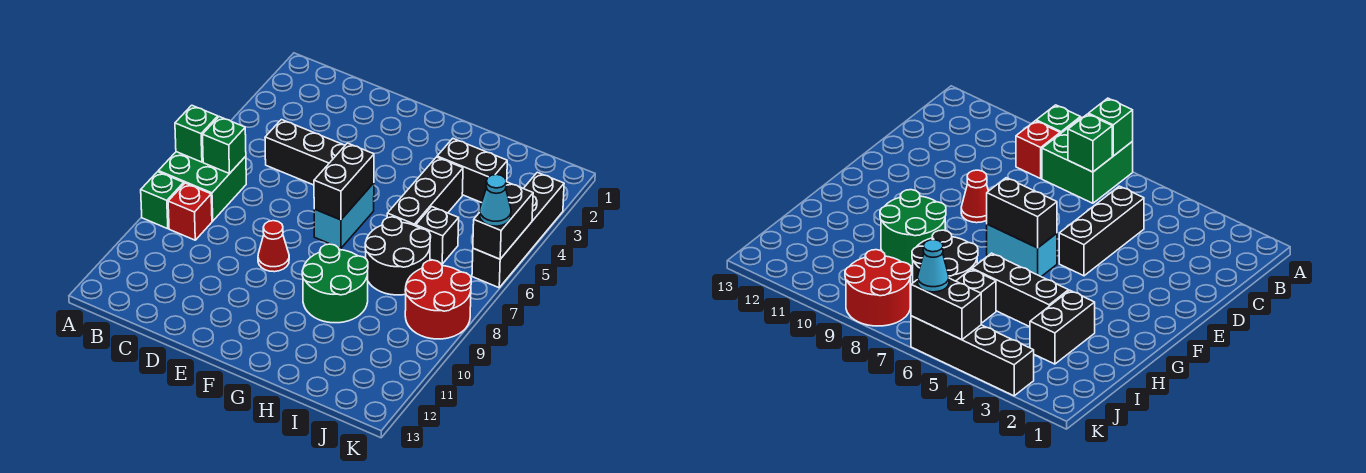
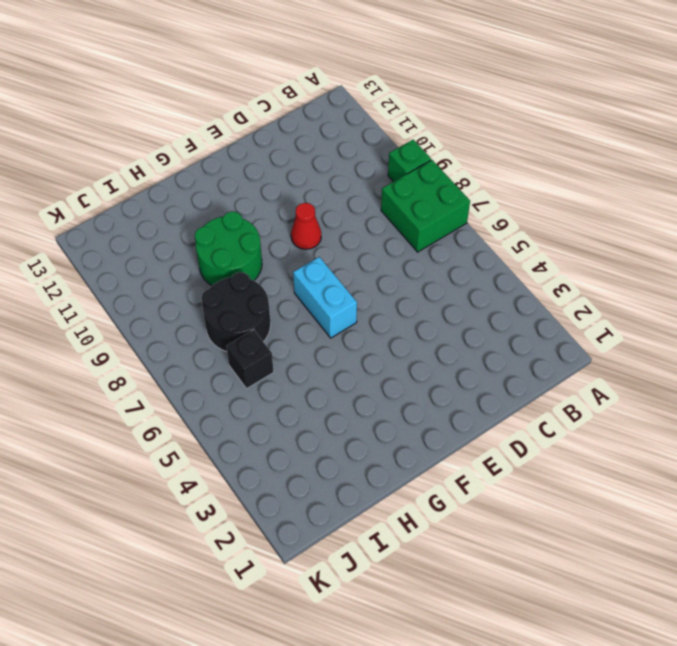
none -> red brick B9 level 1
none -> black brick C5:E5 level 1
none -> black brick H3:I3 level 1

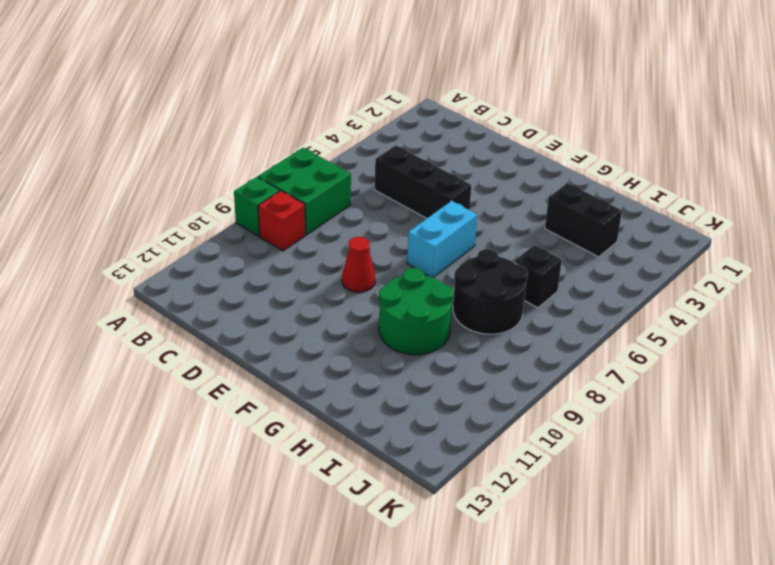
none -> black brick H4:H6 level 1
none -> red round brick J8:K9 level 1
none -> black brick K3:K6 level 1

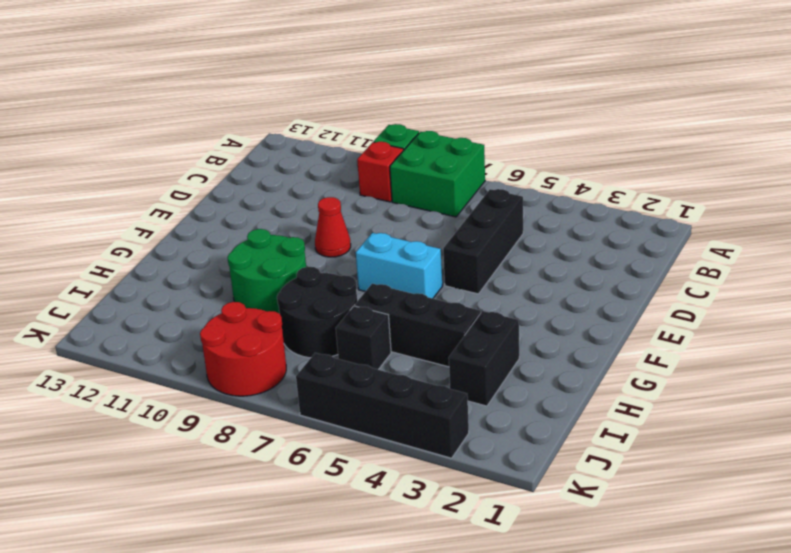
none -> green brick A7 level 2
none -> green brick B7 level 2
none -> black brick F6:F7 level 2

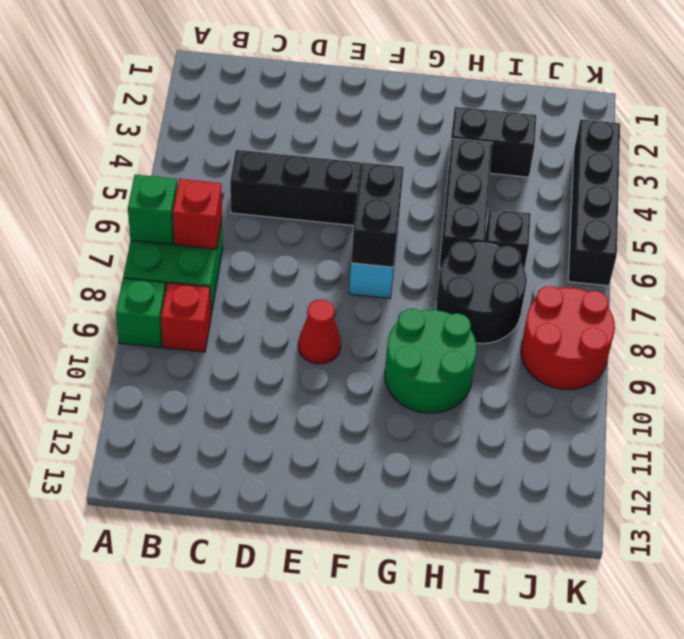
red brick B7 level 2 -> green brick B7 level 2
none -> black brick K5:K6 level 2
none -> cyan cone K6 level 3

